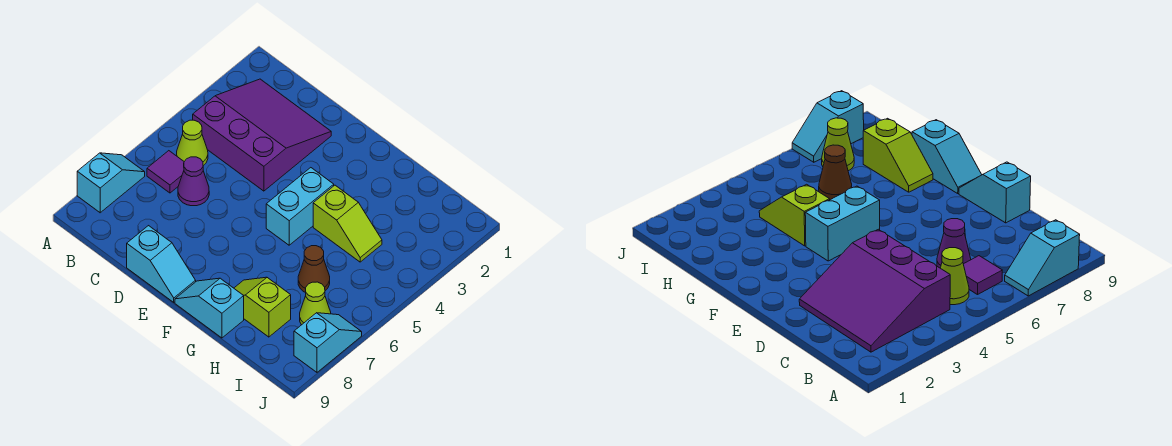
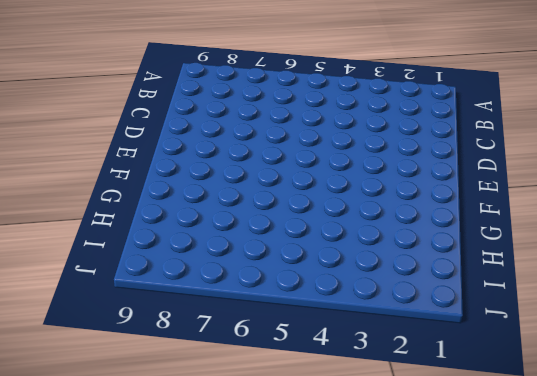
none -> cyan slope A7:A8 level 1 top 8
none -> purple slope B2:D4 level 1 top 4
none -> lime cone B5 level 1

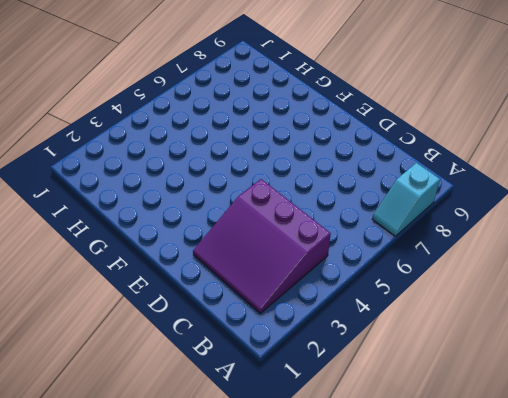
none -> lime cone B5 level 1
none -> purple tile B6 level 1
none -> purple cone C6 level 1

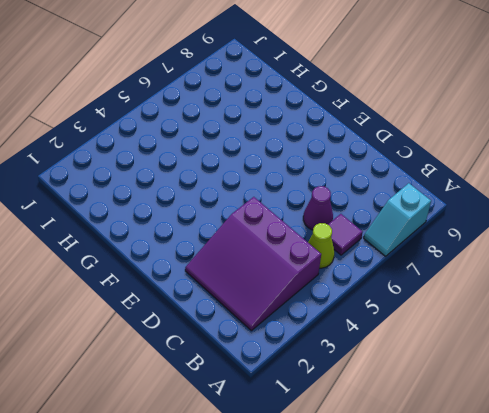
none -> cyan slope D9:E9 level 1 top D
none -> cyan brick F4:F5 level 1
none -> cyan slope F9:G9 level 1 top G

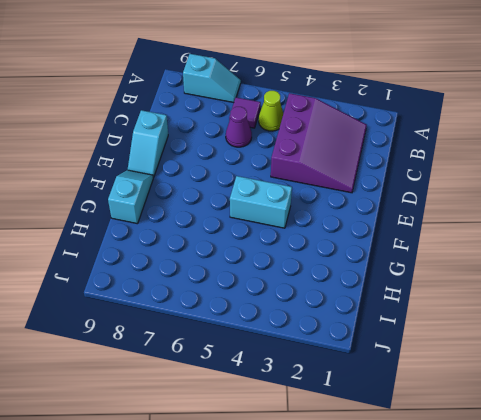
none -> lime slope G4:H4 level 1 top G
none -> lime slope G8:H8 level 1 top H
none -> brown cone H6 level 1

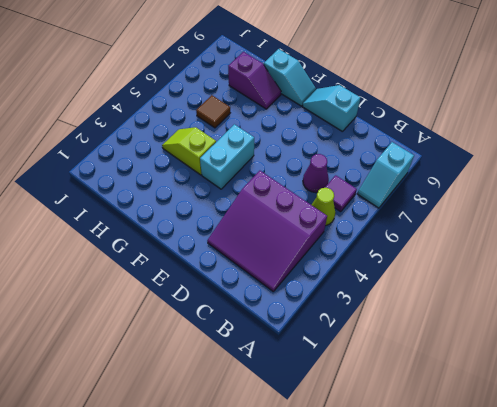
purple slope G8:H8 level 1 top H -> lime slope G8:H8 level 1 top H
brown tile H6 level 1 -> brown cone H6 level 1
none -> lime cone I7 level 1
none -> cyan slope J7:J8 level 1 top 8

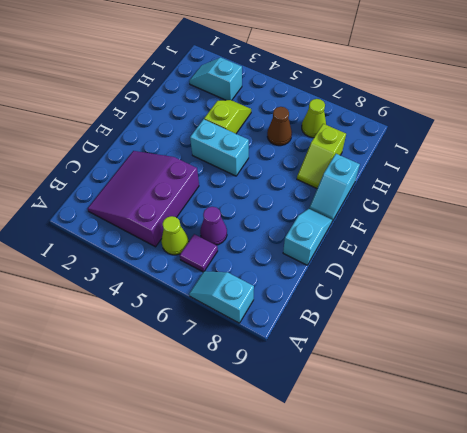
cyan slope I2:I3 level 1 top 3 -> cyan slope J7:J8 level 1 top 8

